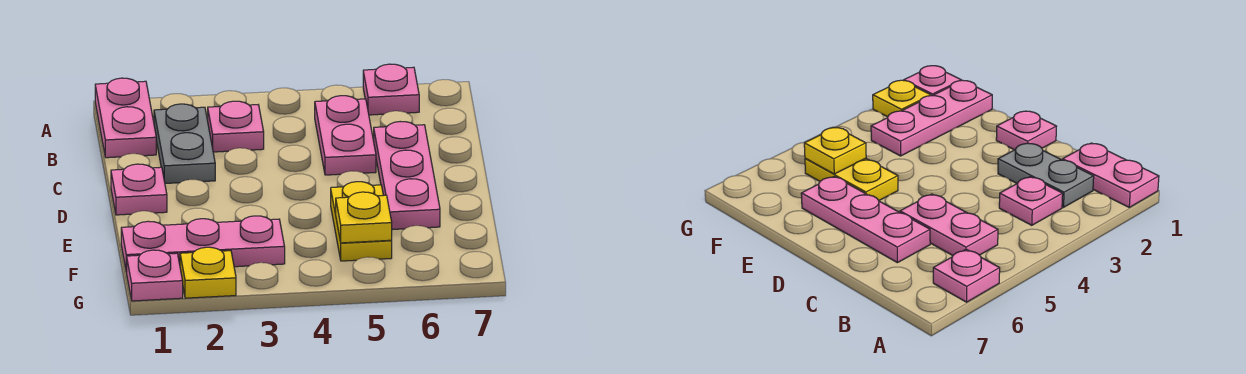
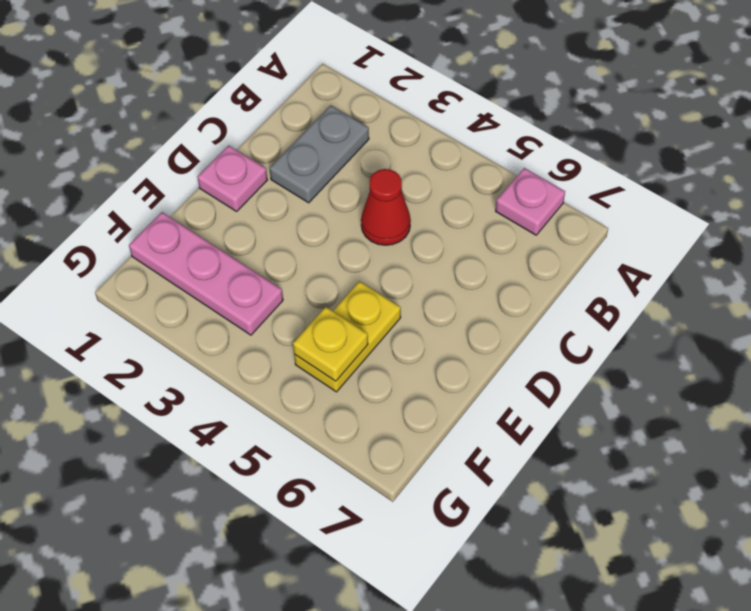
red cone C4 level 1 -> none
none -> pink plate A1:B1 level 1
none -> pink plate B3 level 1
none -> pink plate B5:C5 level 1

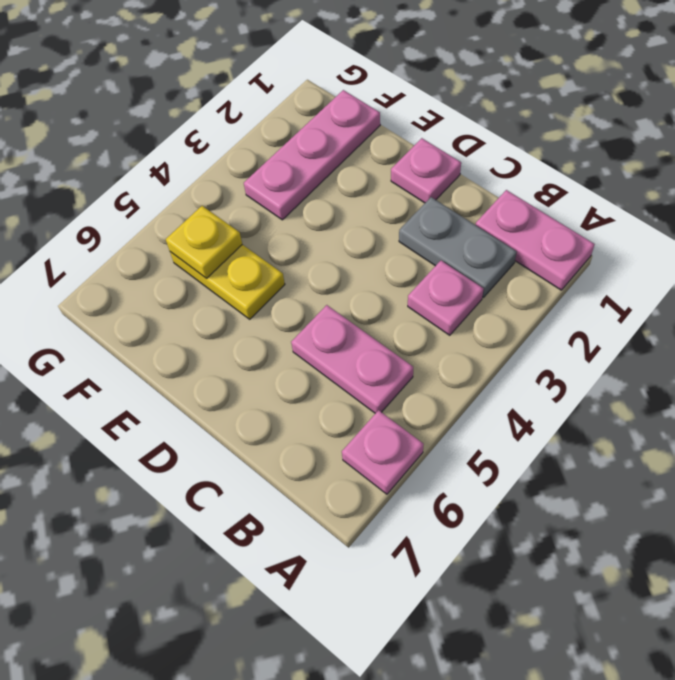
none -> pink plate C6:E6 level 1
none -> pink plate G1 level 1
none -> yellow plate G2 level 1

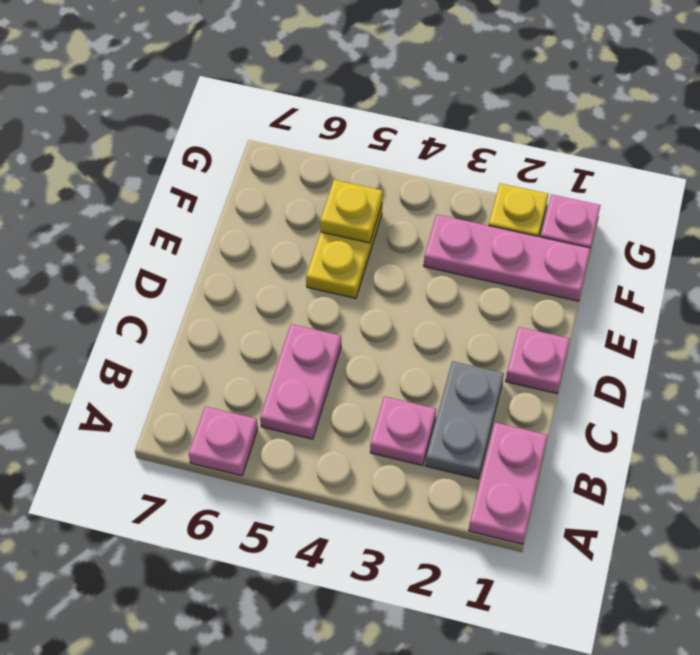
none -> pink plate C6:E6 level 1

